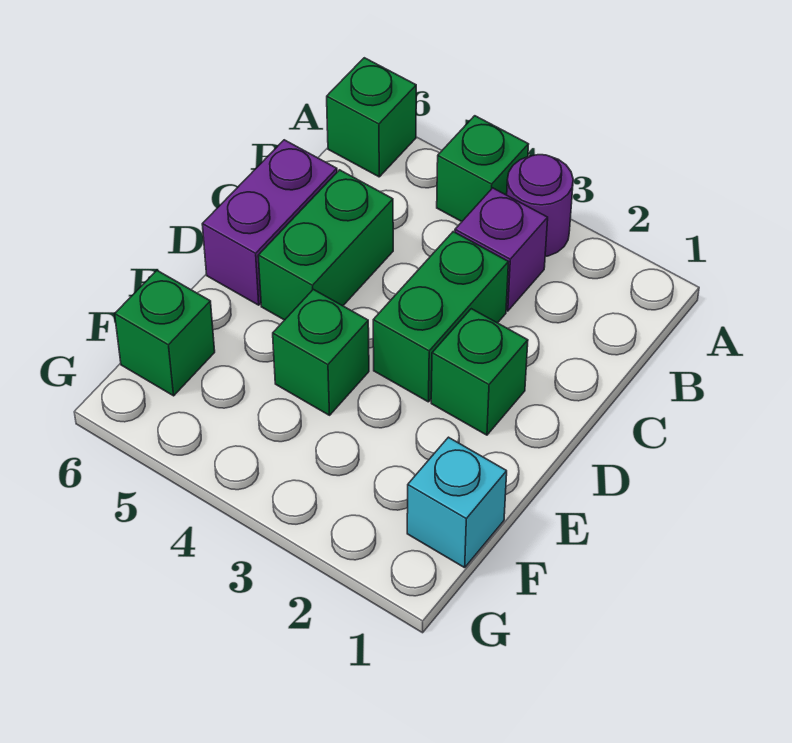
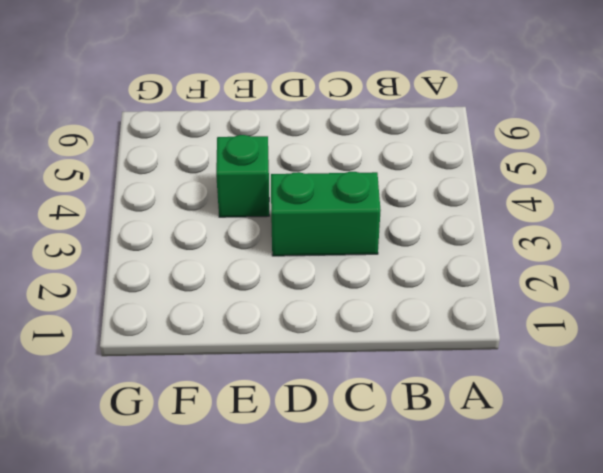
none -> purple round brick A3 level 1
none -> green brick A4 level 1

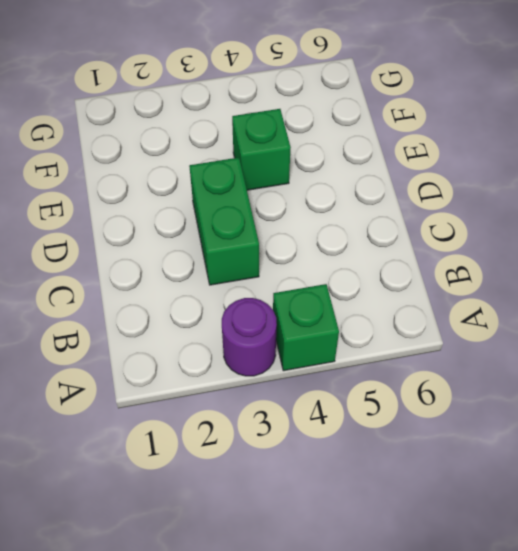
none -> green brick A6 level 1
none -> purple brick B3 level 1

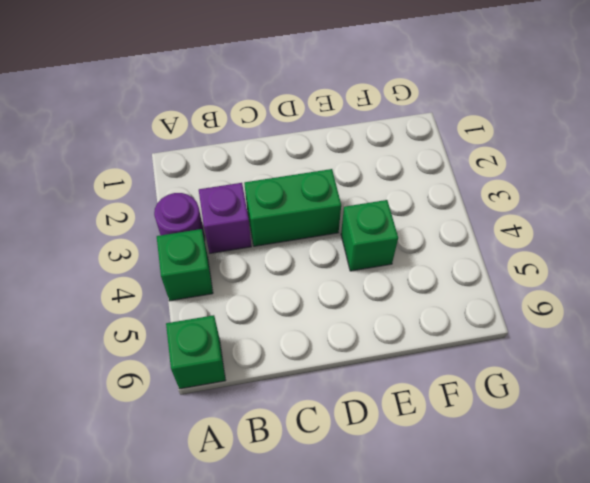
none -> green brick C5:D5 level 1
none -> purple brick C6:D6 level 1

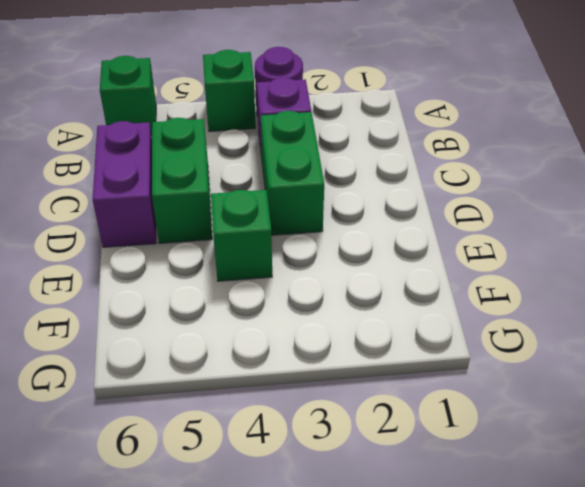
none -> green brick D2 level 1
none -> cyan brick F1 level 1

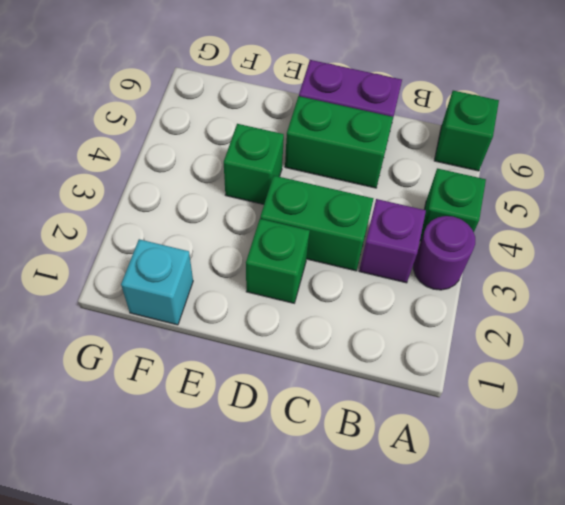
none -> green brick F6 level 1

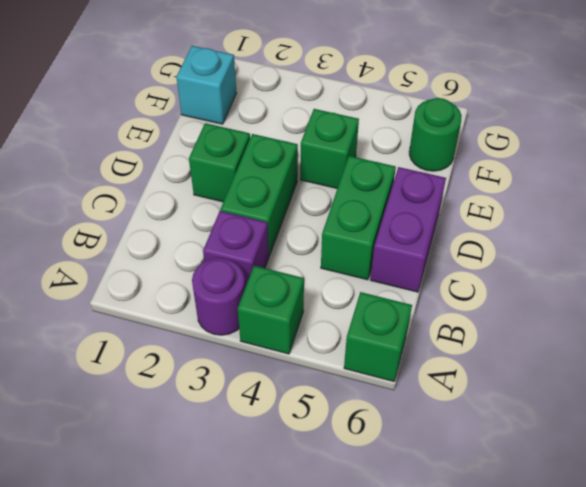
green round brick F6 level 1 -> green brick F6 level 1

